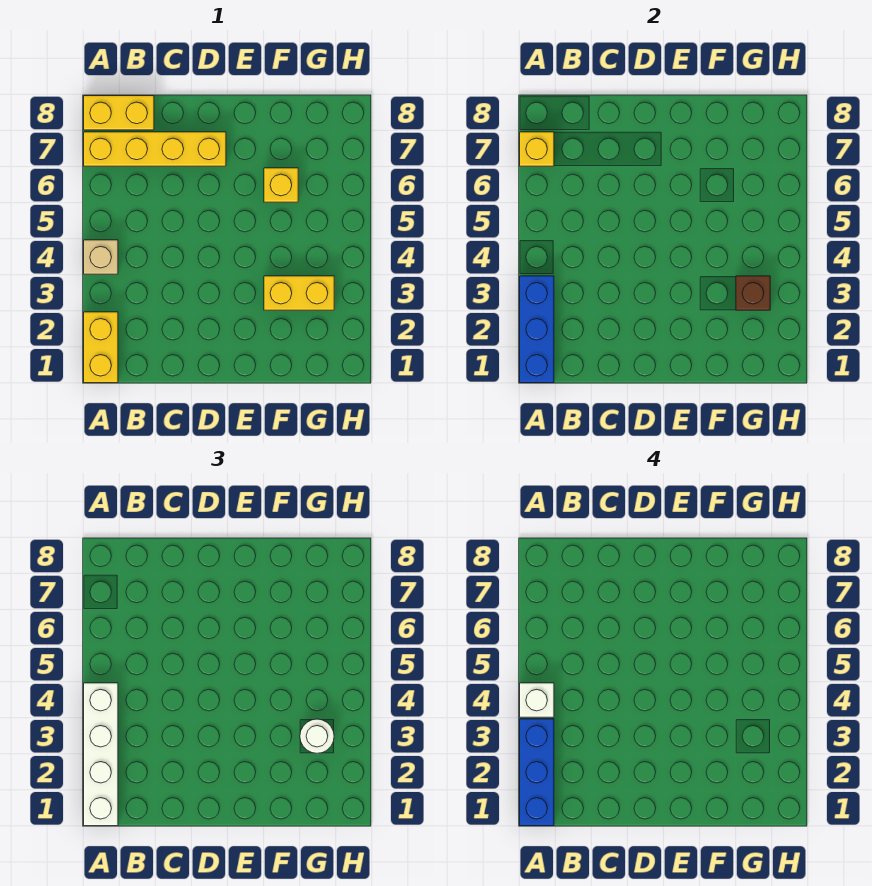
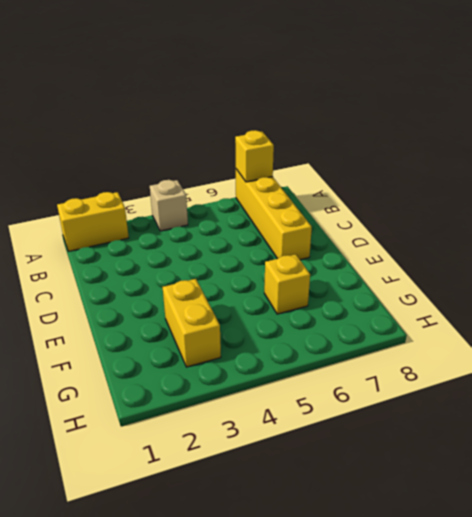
none -> yellow brick A8:B8 level 1
none -> blue brick A1:A3 level 2
none -> brown brick G3 level 2

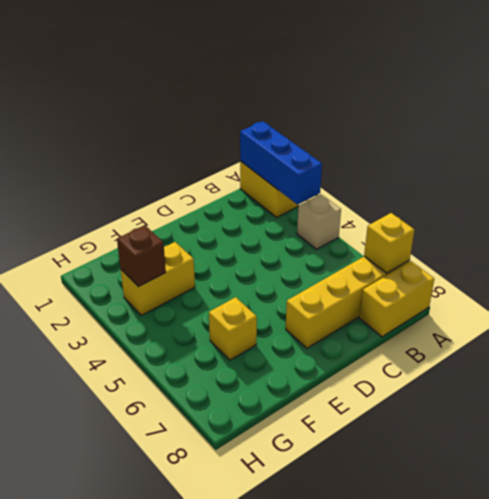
none -> white brick A1:A4 level 3
none -> white round brick G3 level 3
none -> blue brick A1:A3 level 4

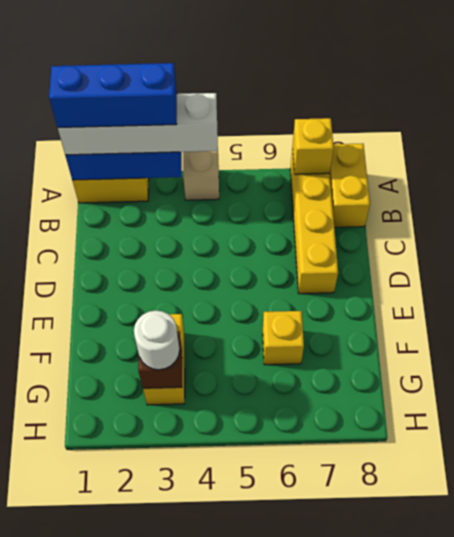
none -> white brick A4 level 4

